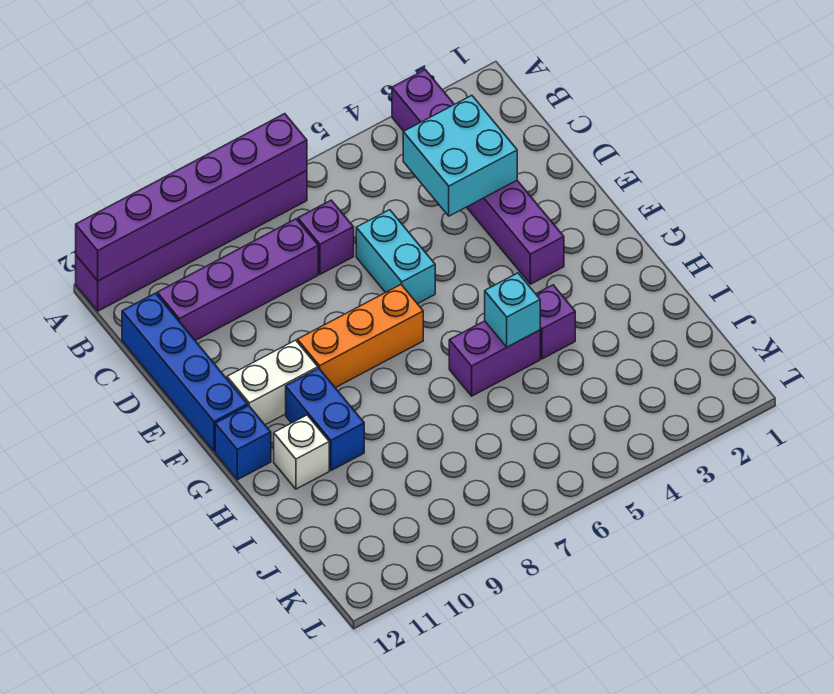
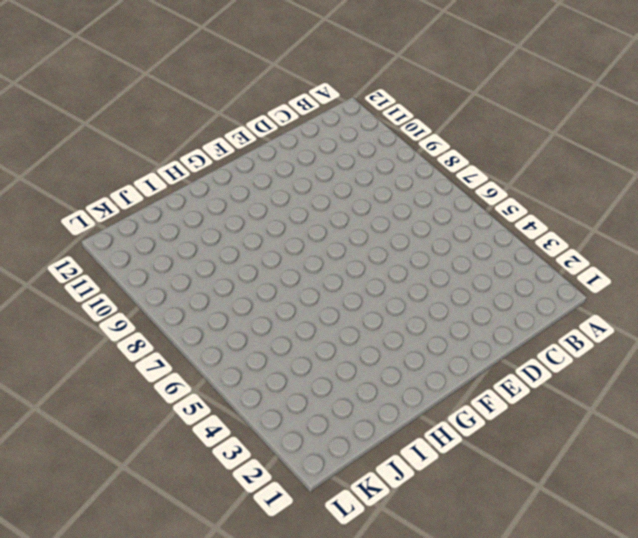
none -> purple brick A3:F3 level 1
none -> purple brick A7:A12 level 1
none -> purple brick C7 level 1

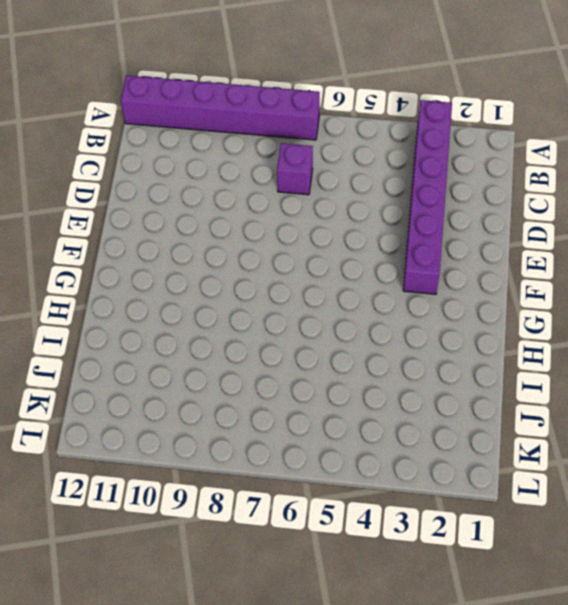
none -> purple brick C8:C11 level 1
none -> blue brick C12:F12 level 1
none -> cyan brick D6:E6 level 1

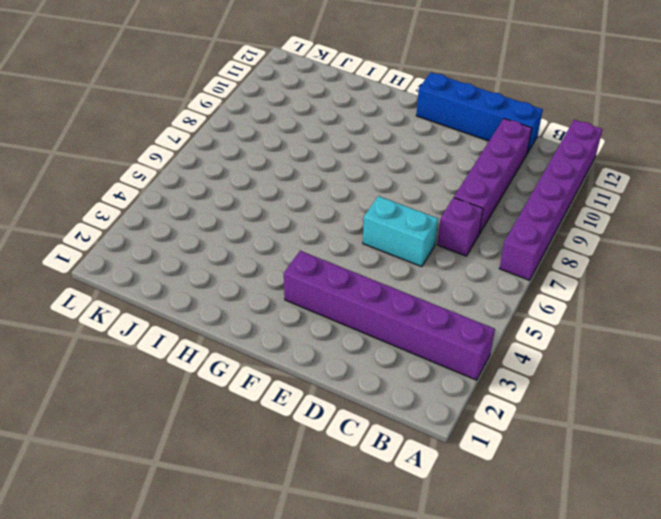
none -> orange brick F7:F9 level 1
none -> white brick F10:F11 level 1
none -> blue brick G10:H10 level 1

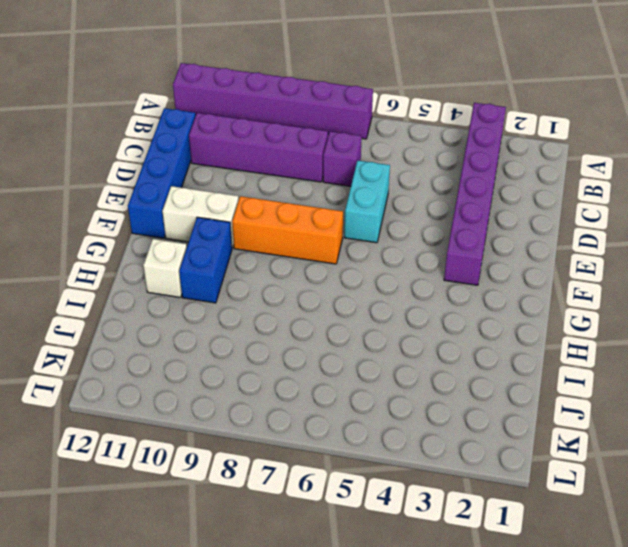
none -> blue brick G12 level 1
none -> purple brick H4 level 1
none -> purple brick H5:H6 level 1

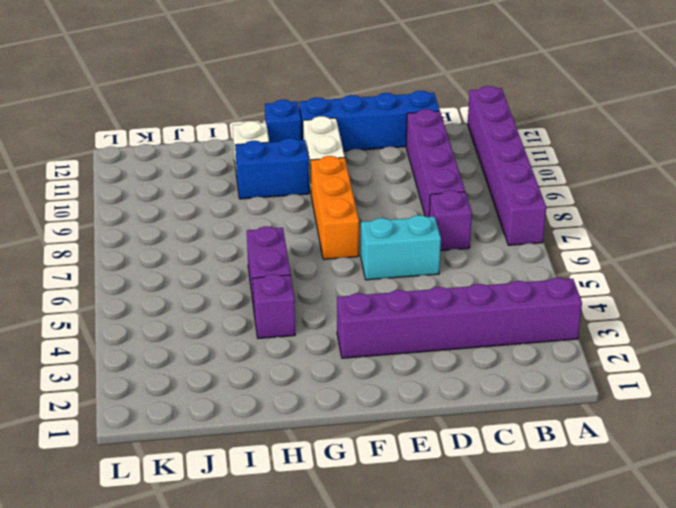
none -> purple brick A7:A12 level 2
none -> cyan brick C3:D4 level 2
none -> cyan brick H5 level 2

